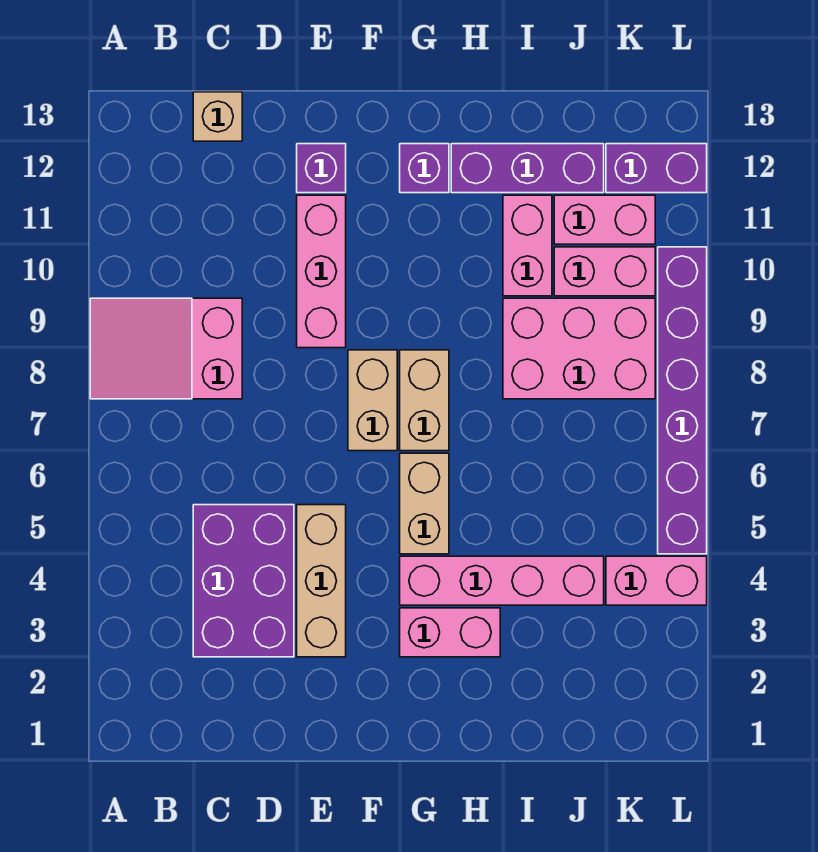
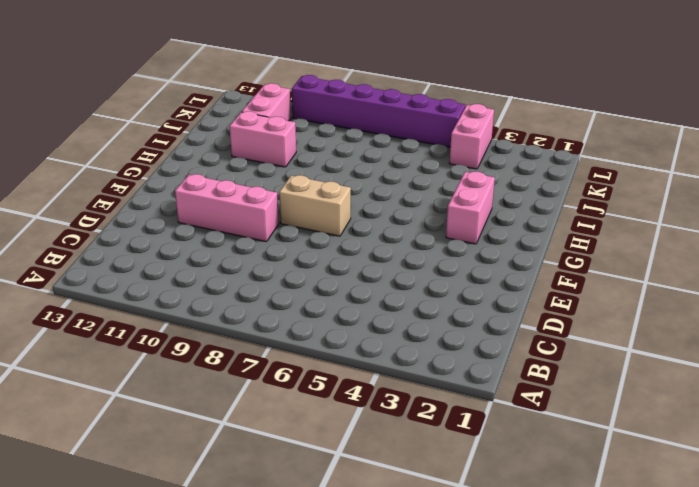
none -> pink slope A8:C9 level 1 top C
none -> purple brick C3:D5 level 1
none -> tan brick C13 level 1

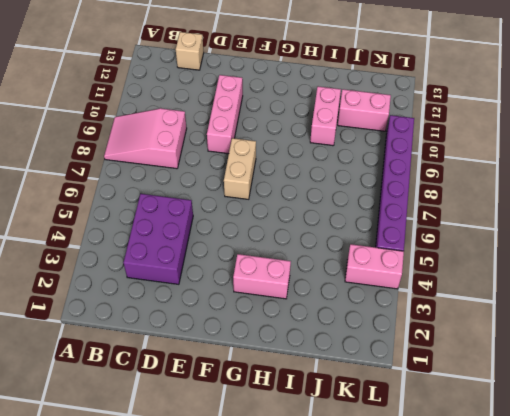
none -> tan brick E3:E5 level 1
none -> purple brick E12 level 1
none -> pink brick G4:J4 level 1

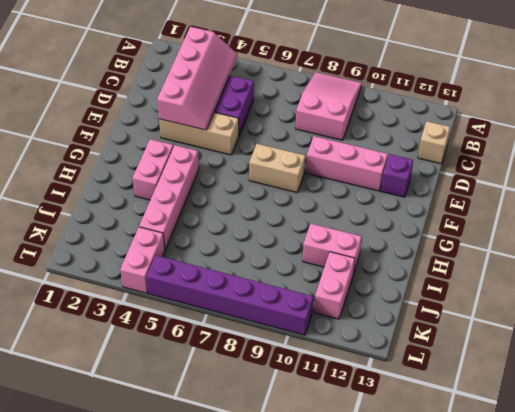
pink slope B3:E4 level 2 top 3 -> none
none -> tan brick G5:G6 level 1
none -> tan brick G7:G8 level 1
none -> purple brick G12 level 1

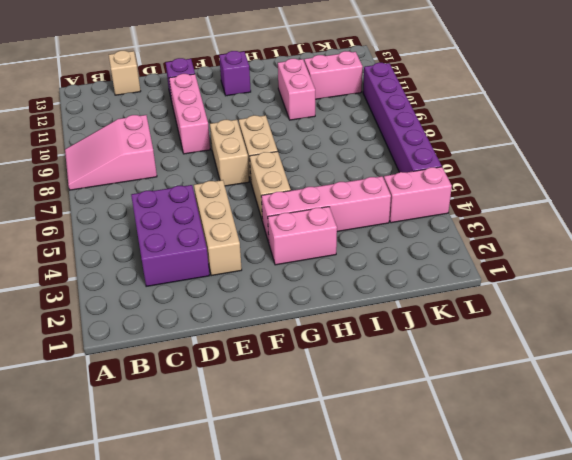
none -> purple brick H12:J12 level 1
none -> pink brick I8:K9 level 1
none -> pink brick J10:K10 level 1

